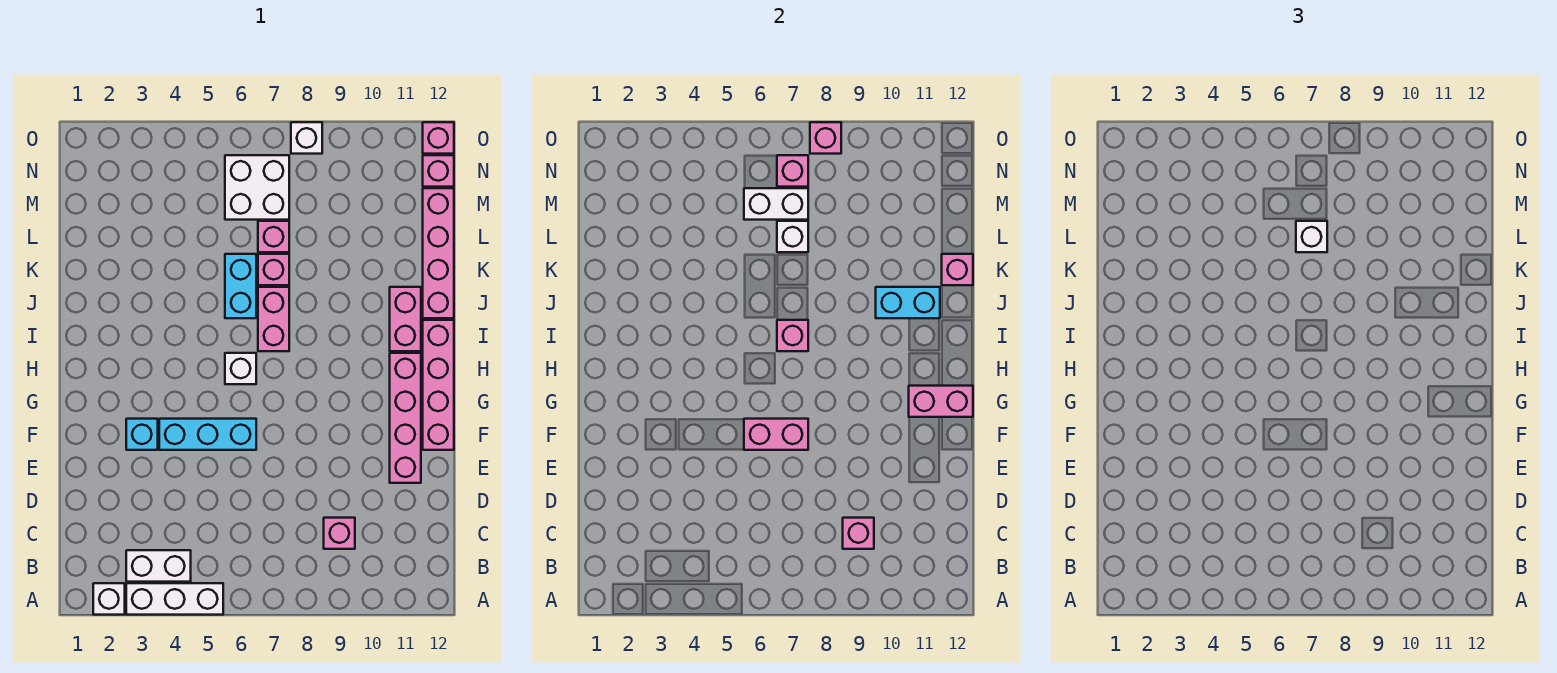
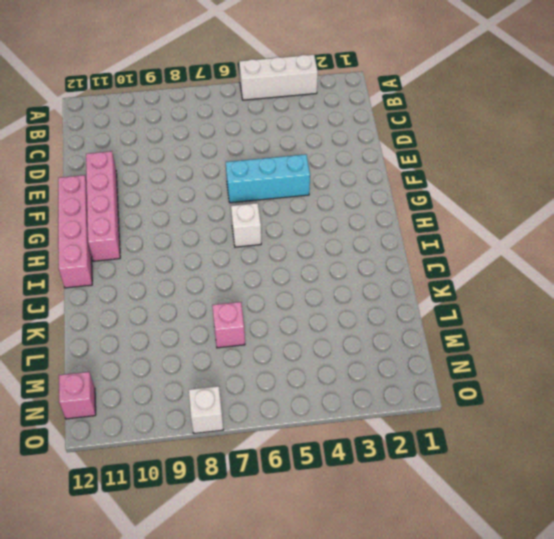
none -> white brick A2 level 1
none -> white brick B3:B4 level 1
none -> pink brick C9 level 1
none -> cyan brick F3 level 1

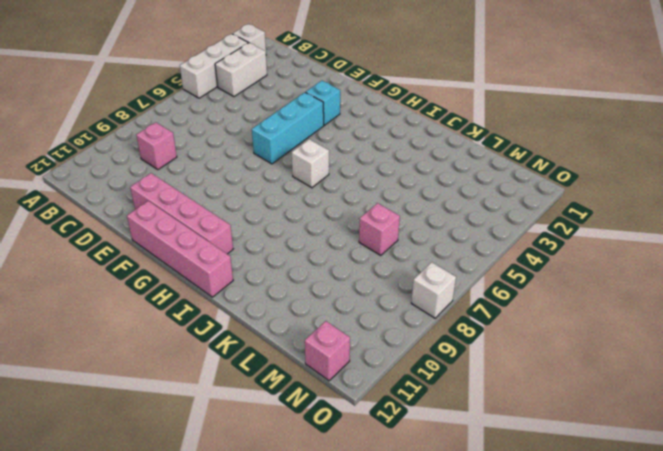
none -> pink brick I7:J7 level 1
none -> pink brick I11:J11 level 1
none -> cyan brick J6:K6 level 1
none -> pink brick J12:M12 level 1

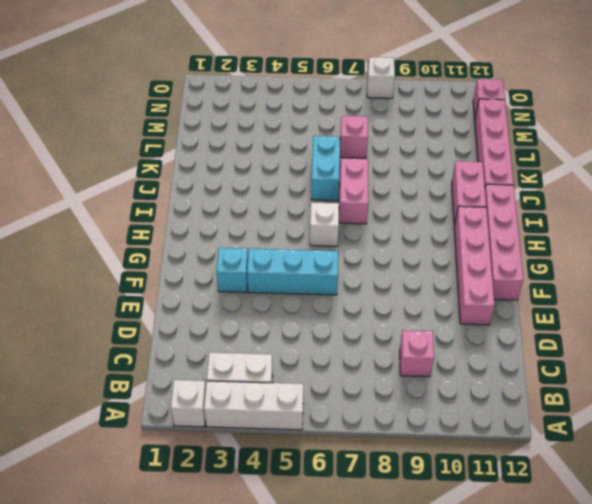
none -> pink brick K7 level 1
none -> white brick M6:N7 level 1
none -> pink brick O12 level 1
none -> pink brick C9 level 2

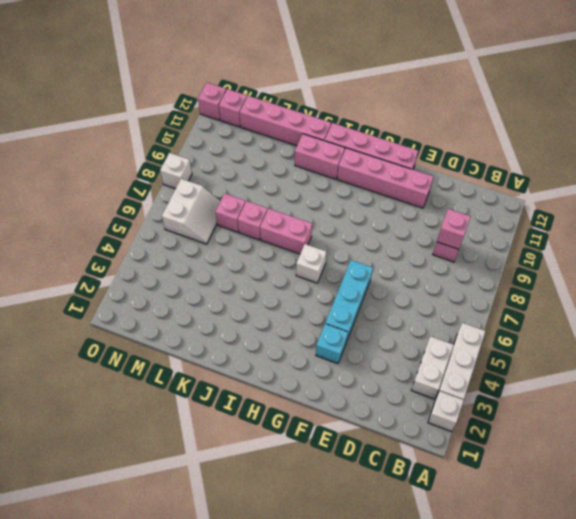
white slope M6:N7 level 1 top N -> white brick M6:N7 level 1
none -> cyan brick J6:K6 level 1
none -> pink brick F6:F7 level 2
none -> pink brick G11:G12 level 2
none -> pink brick I7 level 2

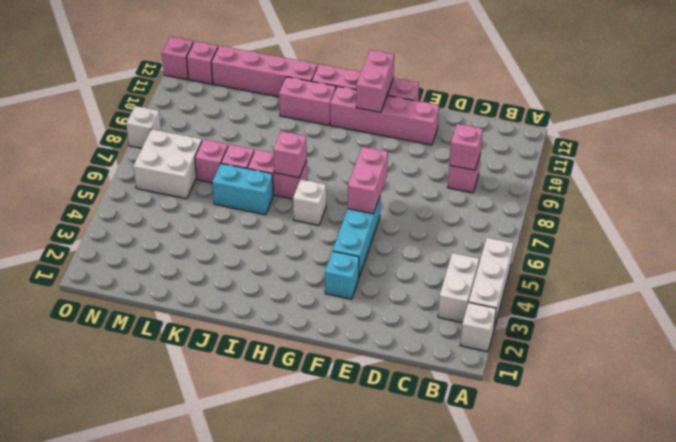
none -> cyan brick J10:J11 level 2
none -> pink brick K12 level 2
none -> white brick L7 level 2
none -> white brick M6:M7 level 2

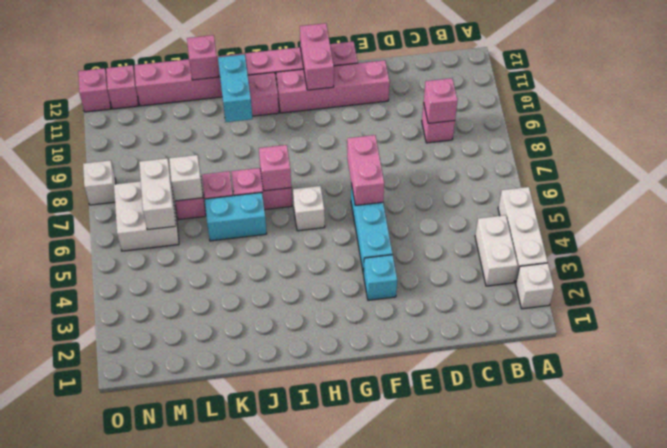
none -> pink brick N7 level 2
none -> pink brick O8 level 2
none -> white brick L7 level 3

